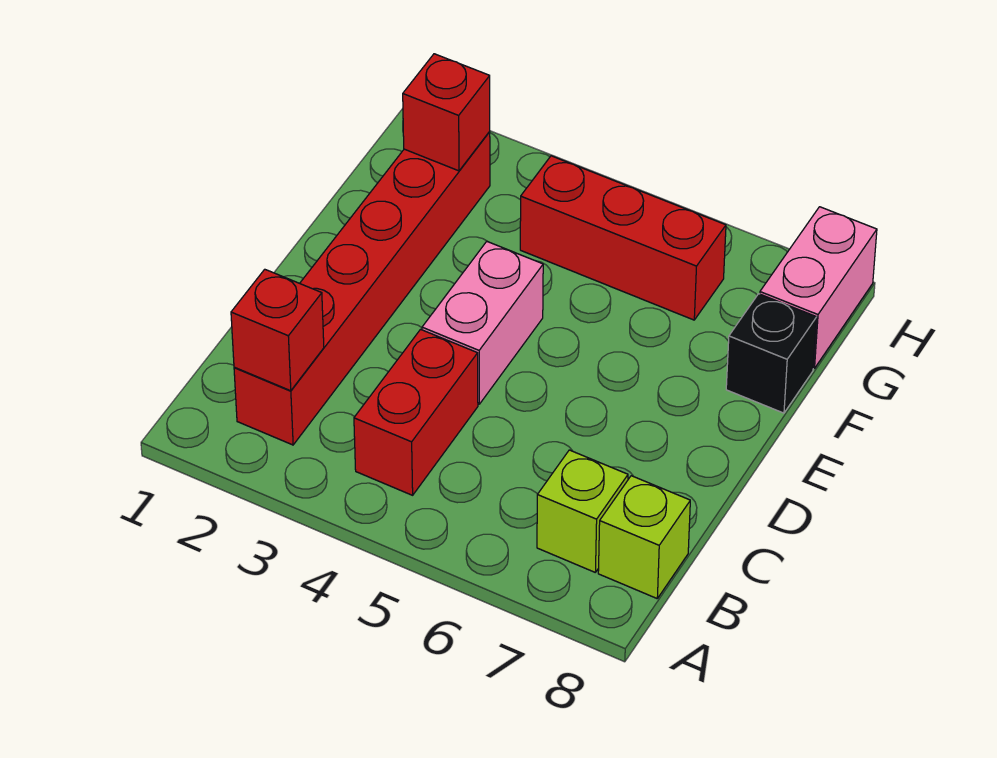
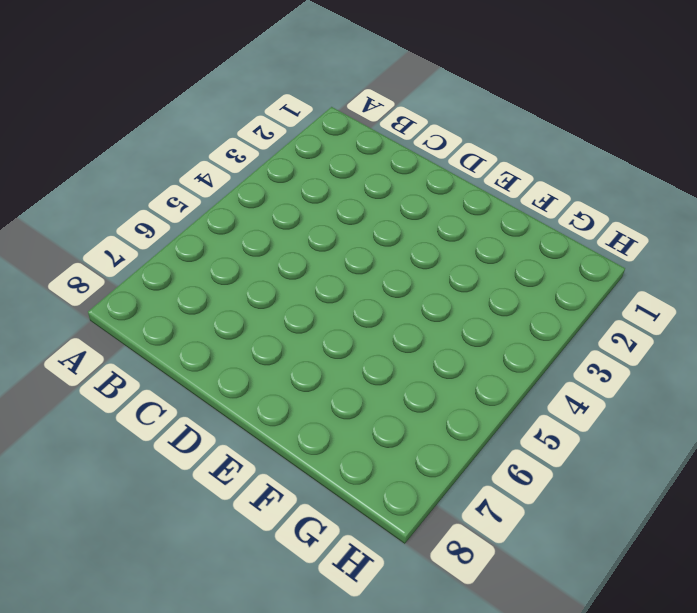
none -> red brick B2:G2 level 1
none -> red brick B4:C4 level 1

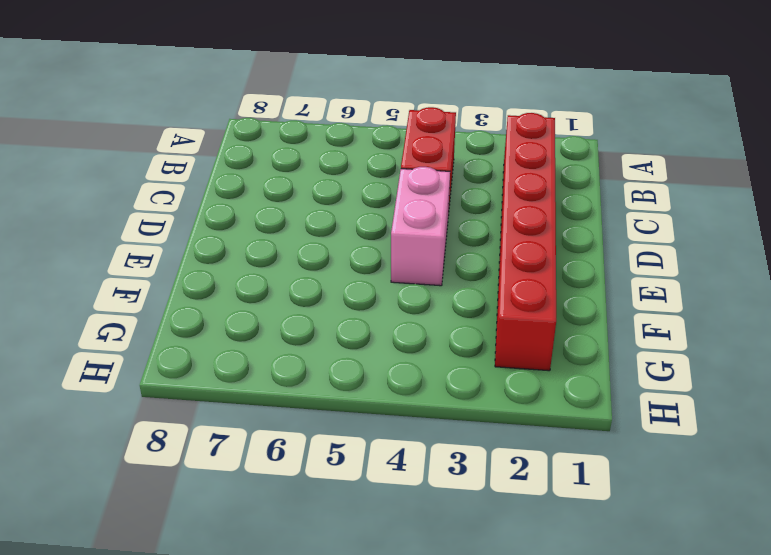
none -> lime brick B7 level 1
none -> lime brick B8 level 1

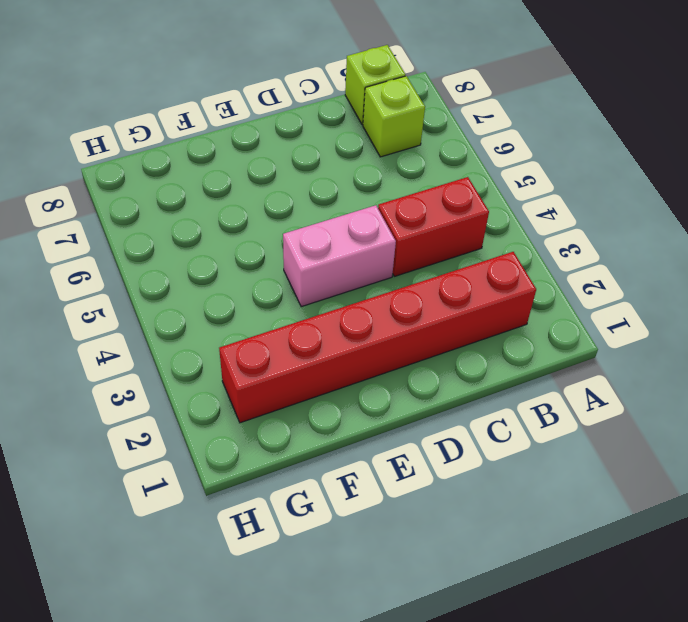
none -> black brick F8 level 1
none -> red brick G4:G6 level 1

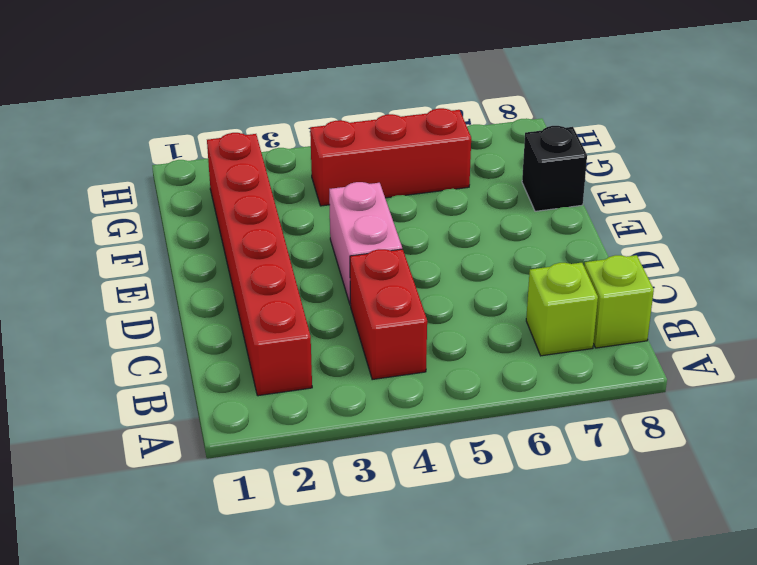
none -> pink brick G8:H8 level 1
none -> red brick B2 level 2

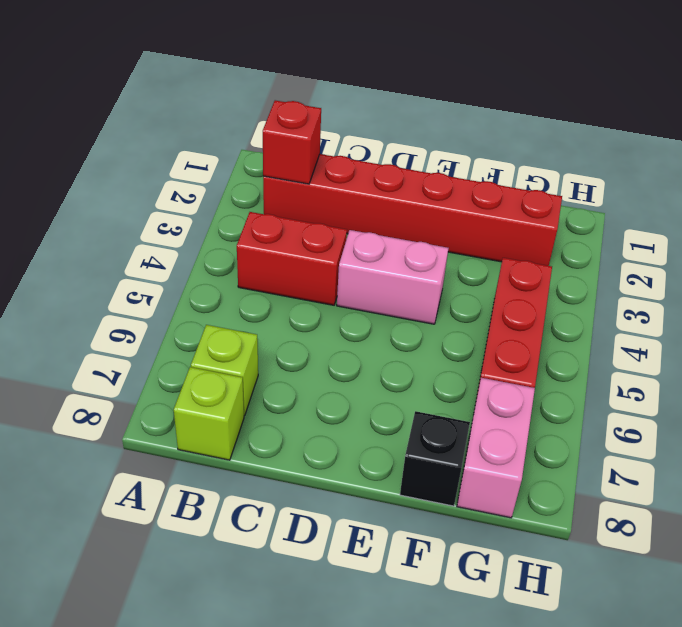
pink brick G7:G8 level 1 -> pink brick G8:H8 level 1
none -> red brick G2 level 2

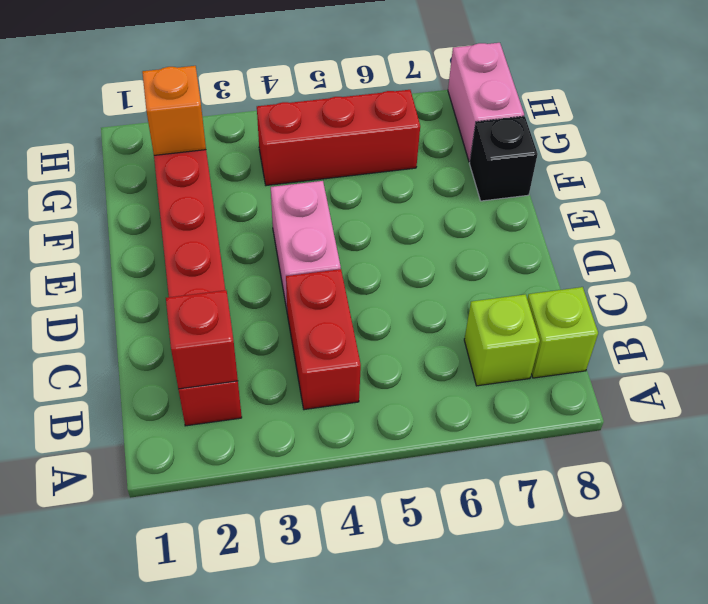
orange brick G2 level 2 -> red brick G2 level 2

